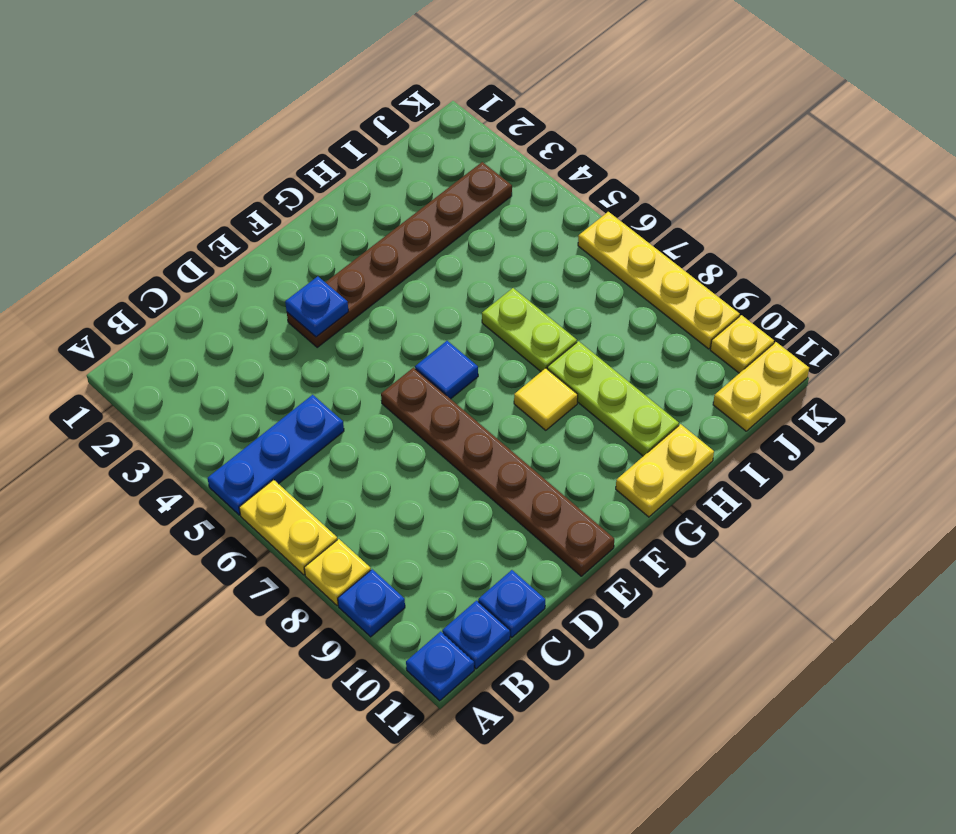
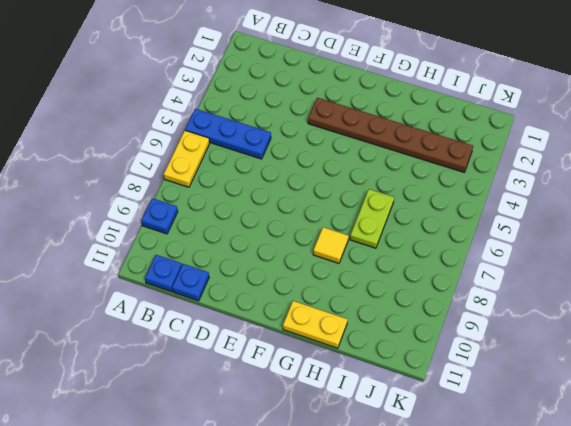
none -> yellow plate A8 level 1
none -> blue plate A11 level 1
none -> brown plate E6:E11 level 1

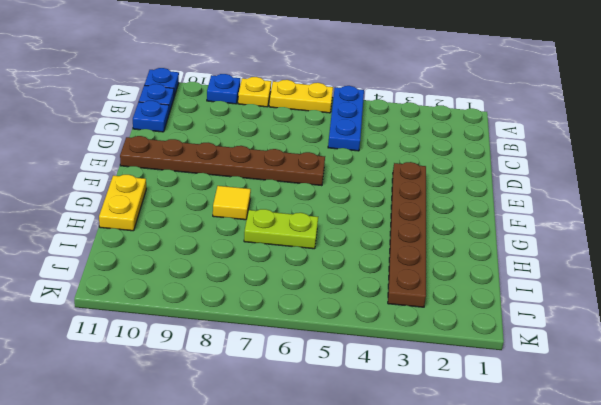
none -> blue tile F6 level 1
none -> lime plate H8:H10 level 1
none -> yellow plate J11:K11 level 1

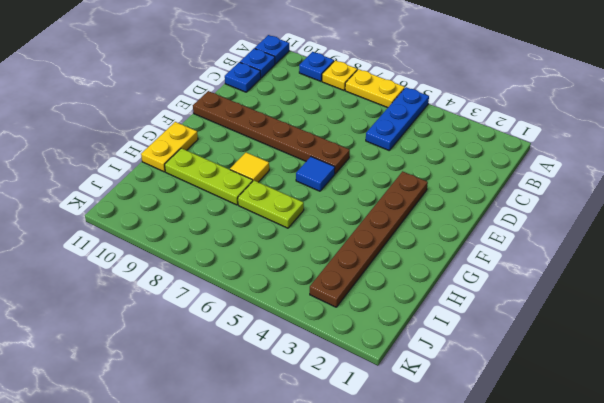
none -> yellow plate J11:K11 level 1
none -> yellow plate K6:K9 level 1
none -> yellow plate K10 level 1

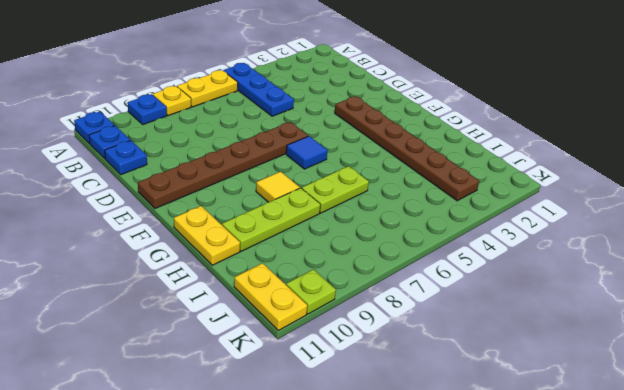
lime plate K10 level 1 -> yellow plate K10 level 1
none -> yellow plate K6:K9 level 1
none -> blue plate E3 level 2

